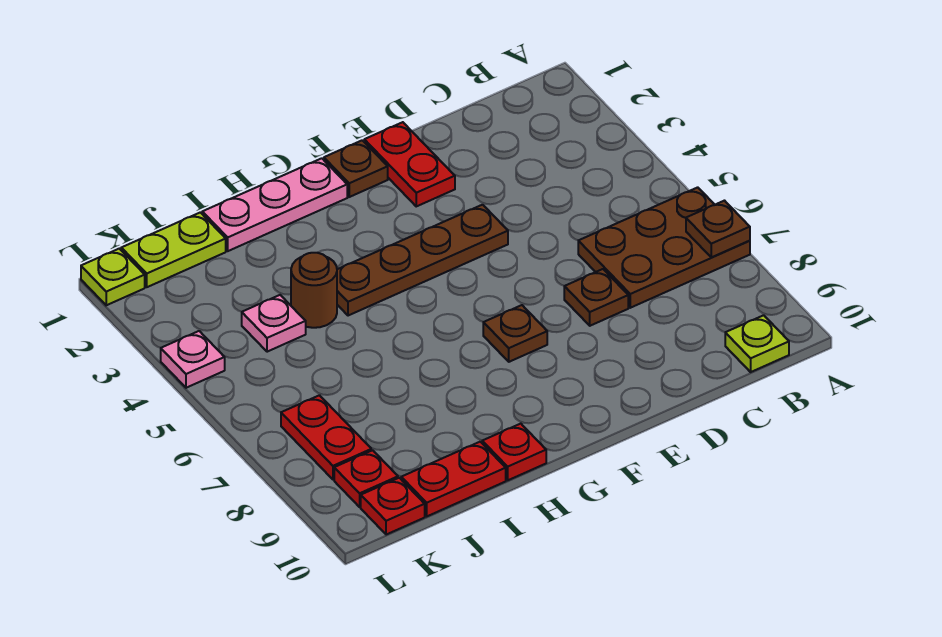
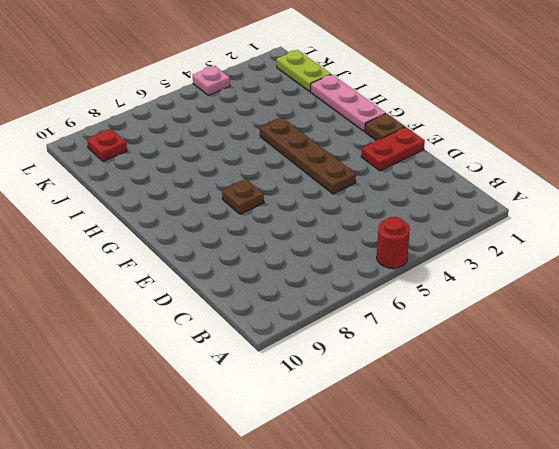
red round brick A5 level 1 -> none
none -> brown plate A6:C7 level 1
none -> lime plate B10 level 1
none -> brown plate D7 level 1

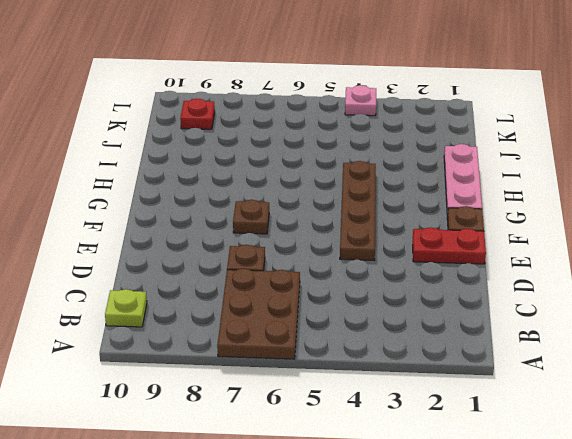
none -> red plate H10 level 1
none -> brown round brick I4 level 1
none -> red plate I10:J10 level 1

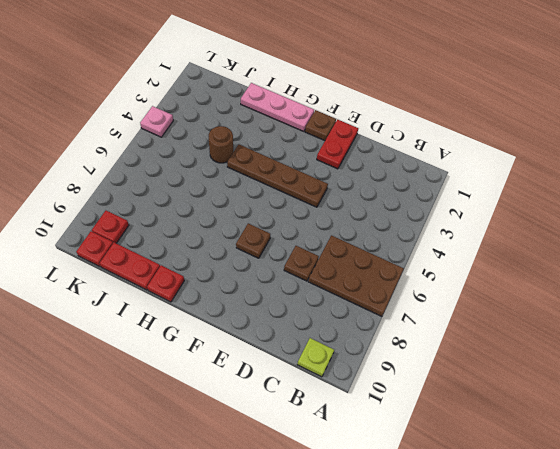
none -> lime plate J1:K1 level 1
none -> pink plate J4 level 1
none -> red plate K7:K8 level 1

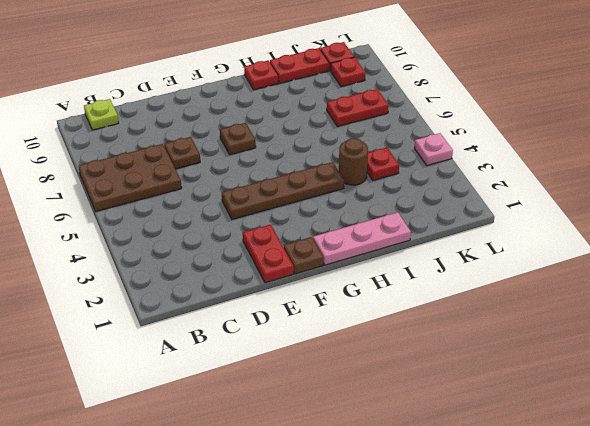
red plate J4 level 1 -> pink plate J4 level 1
red plate J7:K7 level 1 -> red plate K7:K8 level 1
none -> lime plate J1:K1 level 1
none -> lime plate L1 level 1
none -> brown plate A7 level 2

